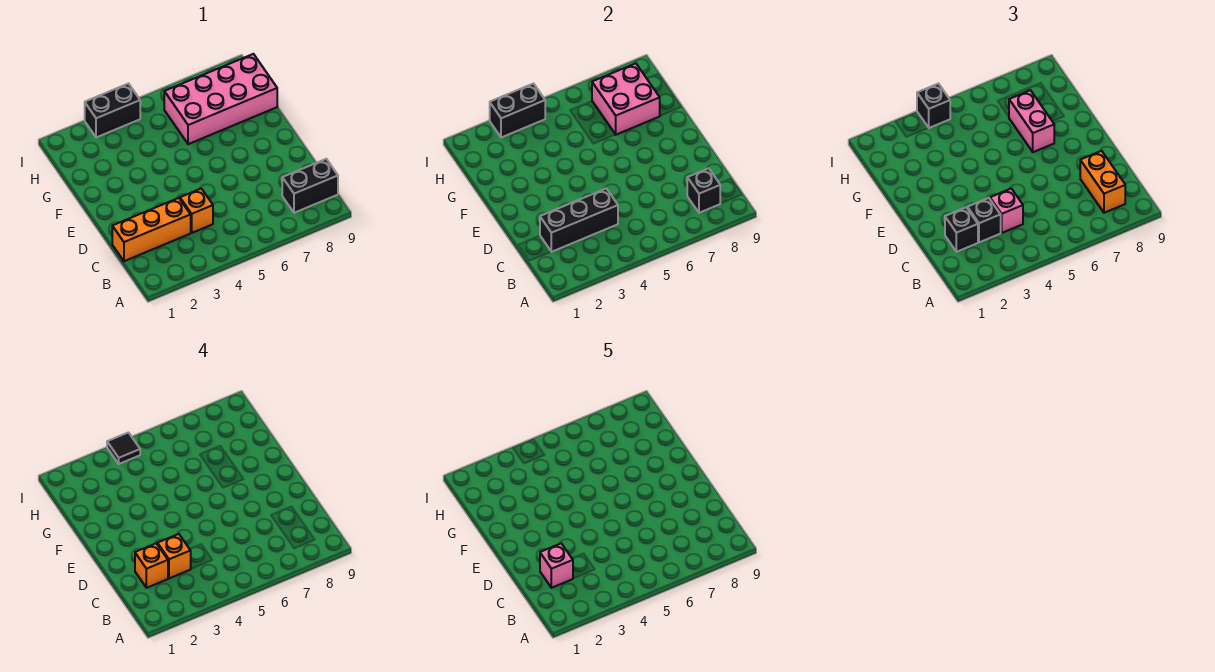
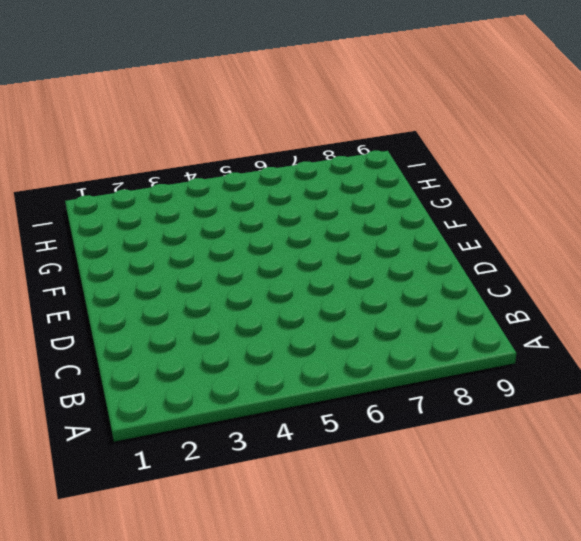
none -> black brick B8:B9 level 1
none -> orange brick C1:C3 level 1
none -> orange brick C4 level 1

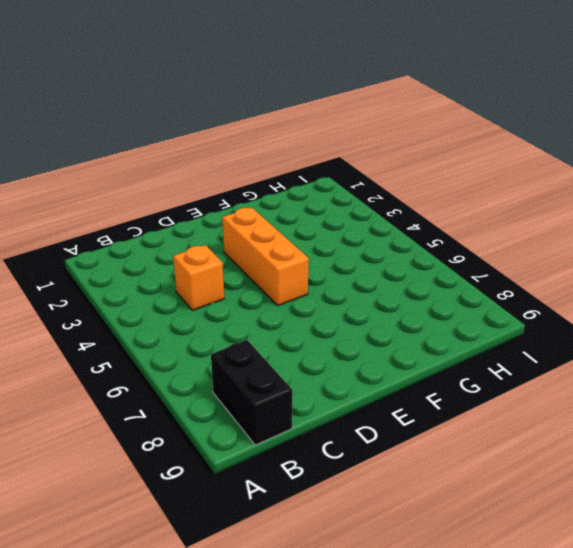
orange brick E3:E5 level 1 -> orange brick C1:C3 level 1
none -> pink brick G6:H9 level 1
none -> black brick I3:I4 level 1
none -> black brick B8 level 2

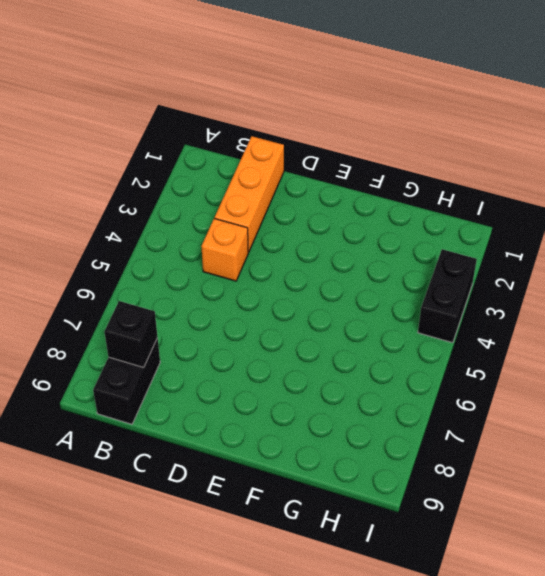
none -> pink brick G6:H9 level 1
none -> black brick C2:C4 level 2
none -> pink brick G7:H8 level 2

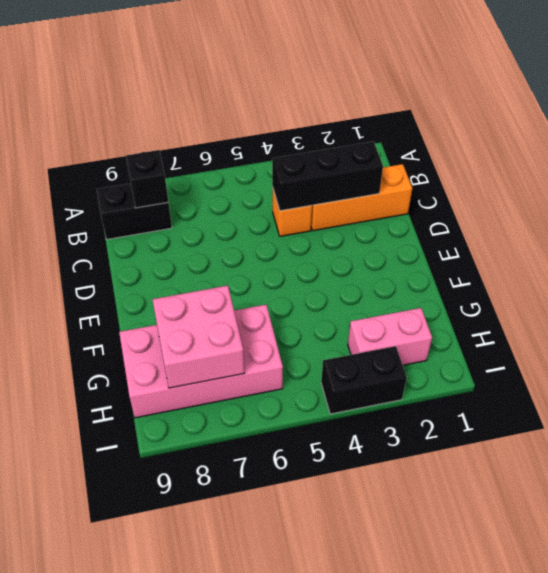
pink brick H2:H3 level 1 -> pink brick F7:G7 level 3
none -> black brick I3:I4 level 2
none -> orange brick B8:C8 level 3
none -> black brick C2 level 3

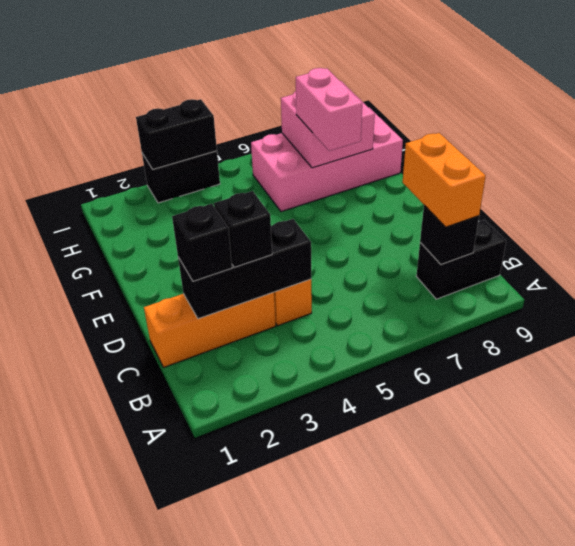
none -> pink brick C4 level 3
none -> black brick I4 level 3
none -> orange brick C2 level 4

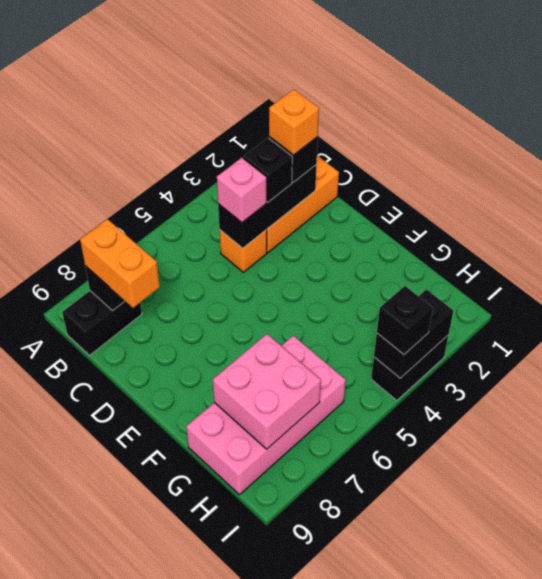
none -> pink brick F7:G7 level 3
none -> orange brick C3 level 4
none -> black tile I4 level 4

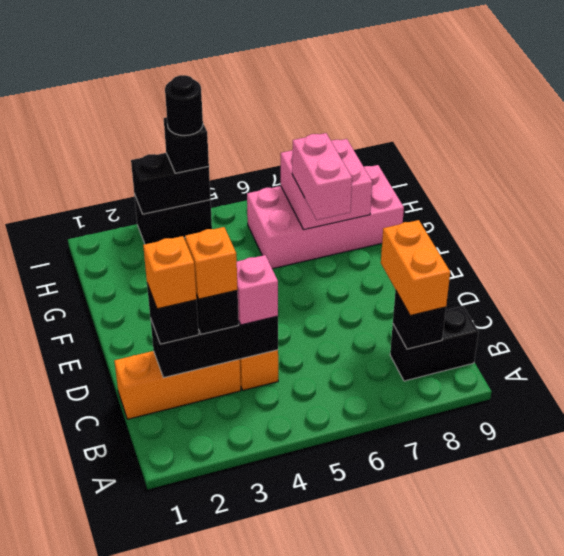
black round brick I4 level 4 -> black tile I4 level 4
none -> pink brick C2 level 5

